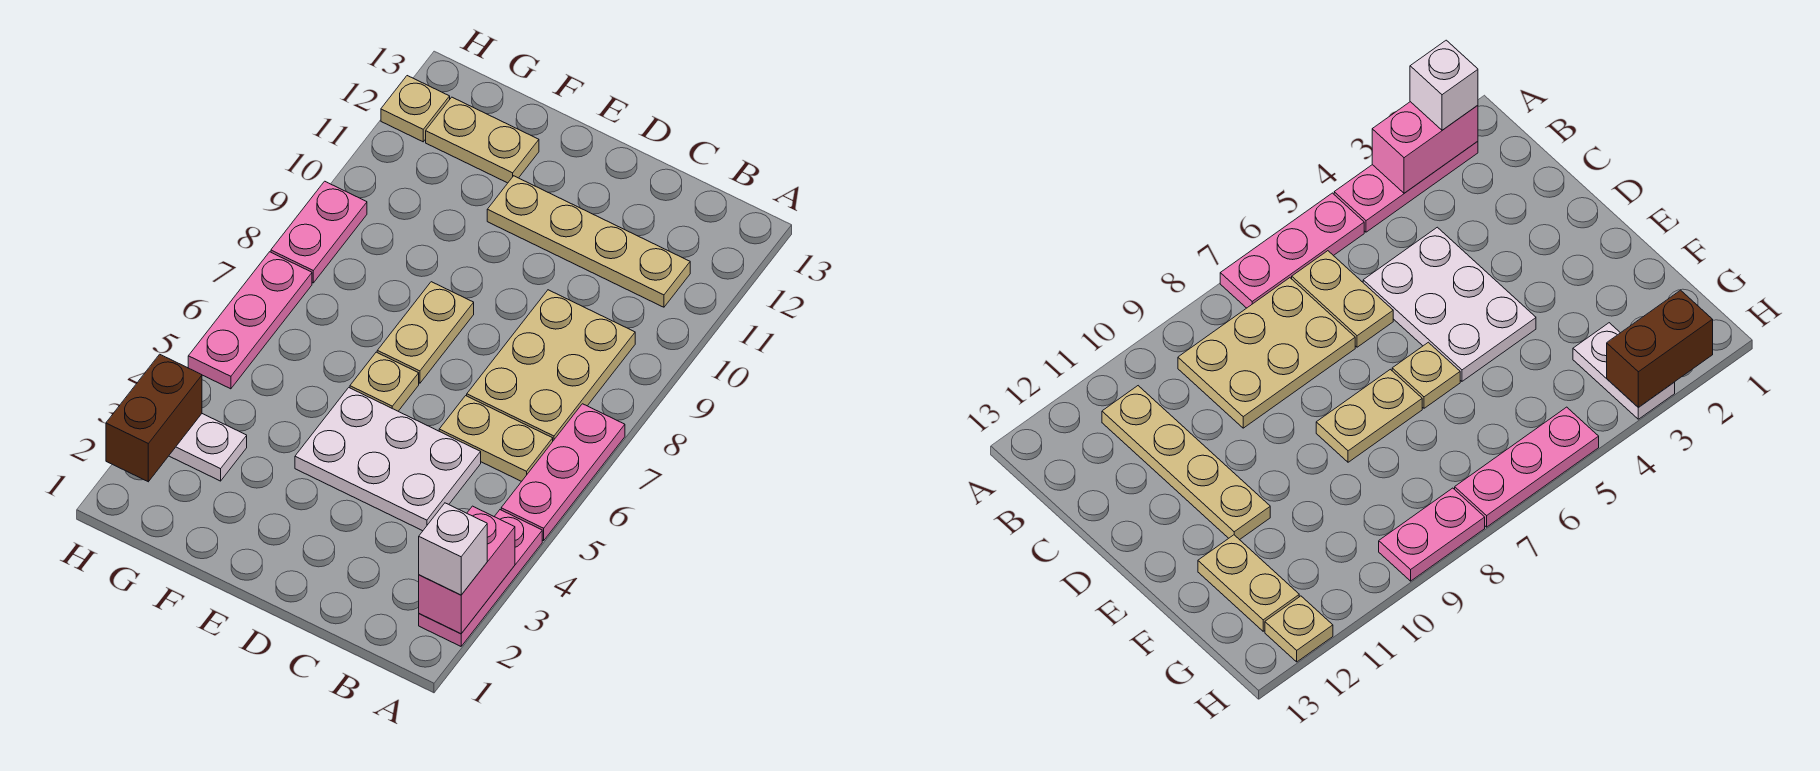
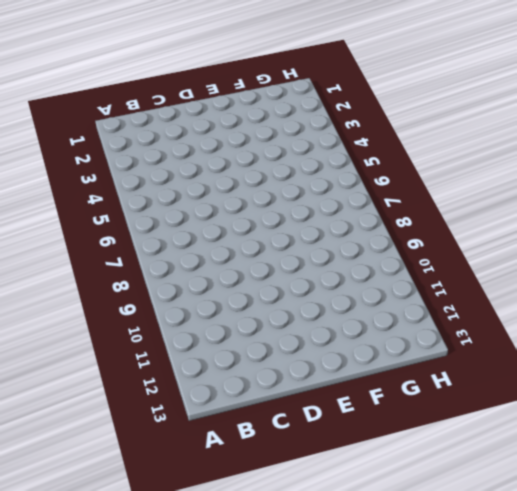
none -> pink plate A2:A4 level 1
none -> pink plate A5:A7 level 1
none -> tan plate B6:C6 level 1

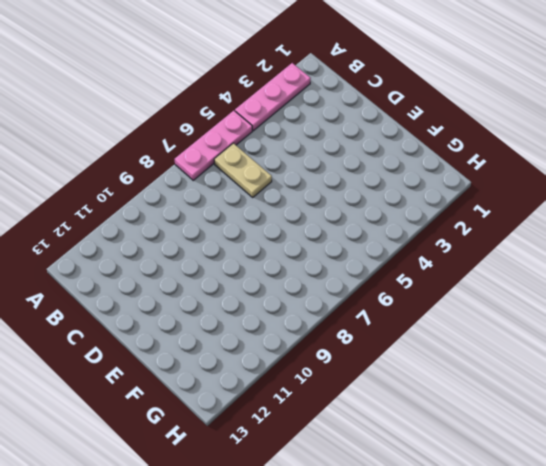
none -> tan plate B7:C9 level 1
none -> tan plate B11:E11 level 1
none -> white plate C4:E5 level 1

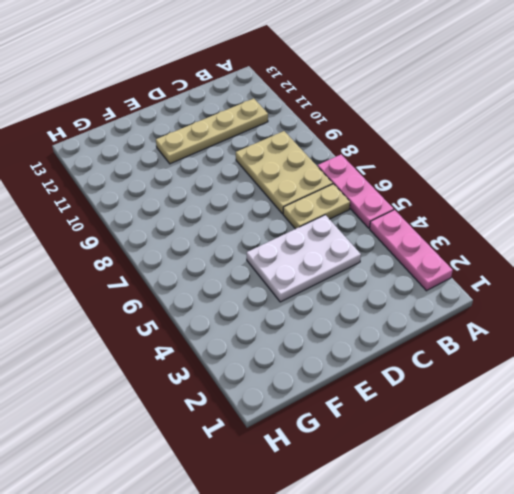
none -> tan plate E6 level 1
none -> tan plate E7:E8 level 1
none -> tan plate F12:G12 level 1

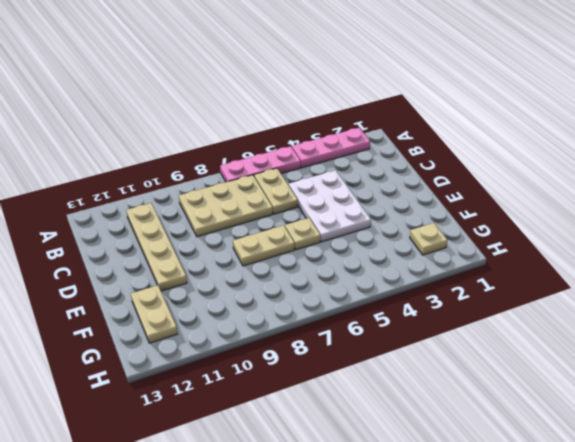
tan plate G2 level 1 -> tan plate H12 level 1
none -> white plate G3:H3 level 1
none -> pink plate H5:H7 level 1
none -> pink plate H8:H9 level 1

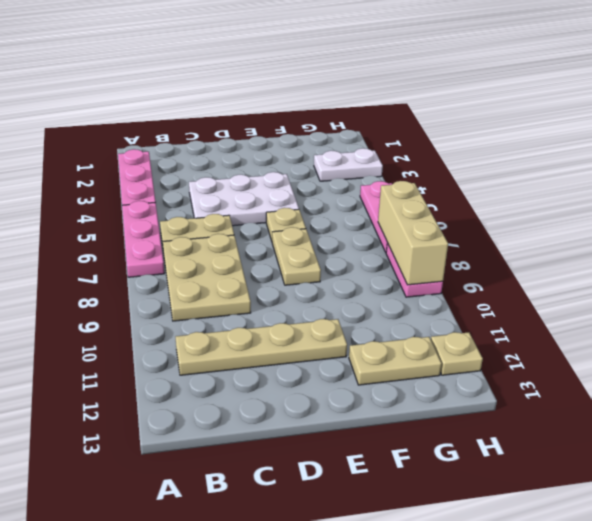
tan brick H7:H9 level 2 -> none
none -> pink brick A2:A3 level 2
none -> brown brick H2:H3 level 2
none -> white brick A2 level 3

